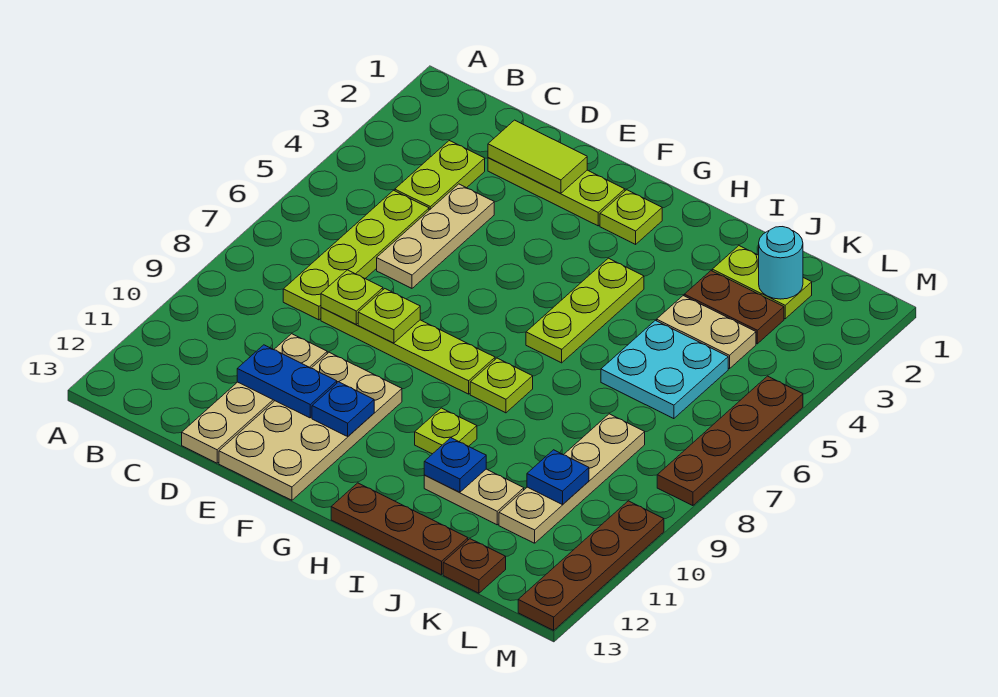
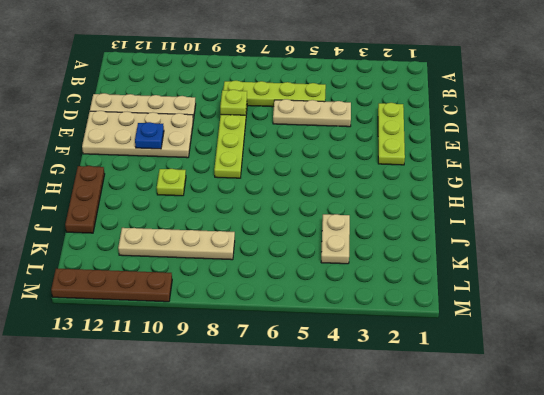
none -> lime plate C3:C4 level 1
none -> lime plate G2 level 1
none -> lime plate H4:H6 level 1

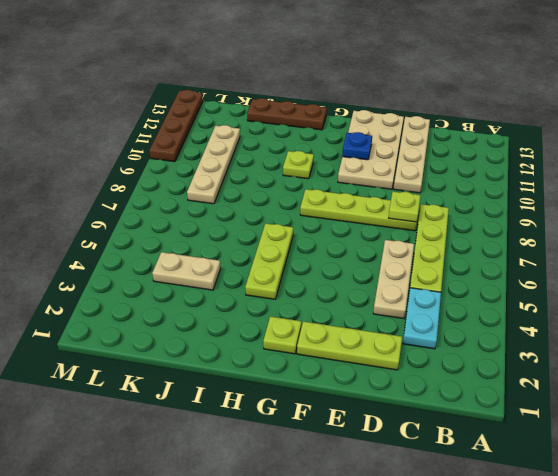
cyan plate C3:C4 level 1 -> lime plate C3:C4 level 1
none -> lime plate H8 level 1
none -> tan plate I11:J11 level 1
none -> lime plate J2:K2 level 1

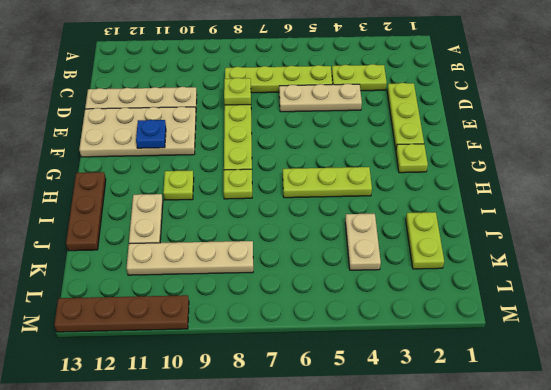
none -> brown plate J3:K3 level 1
none -> cyan plate J5:K6 level 1
none -> brown plate K13 level 1

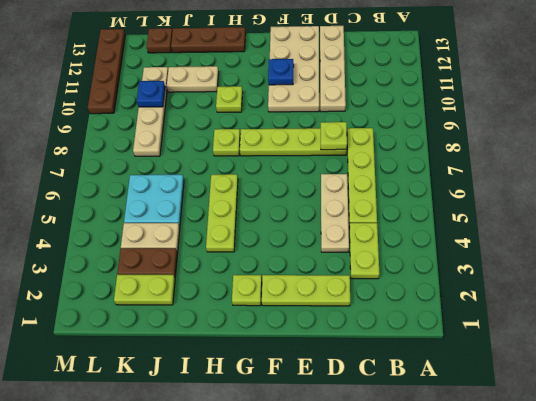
none -> brown plate M5:M8 level 1
none -> lime tile D2:E2 level 2
none -> blue plate D11:E11 level 2

